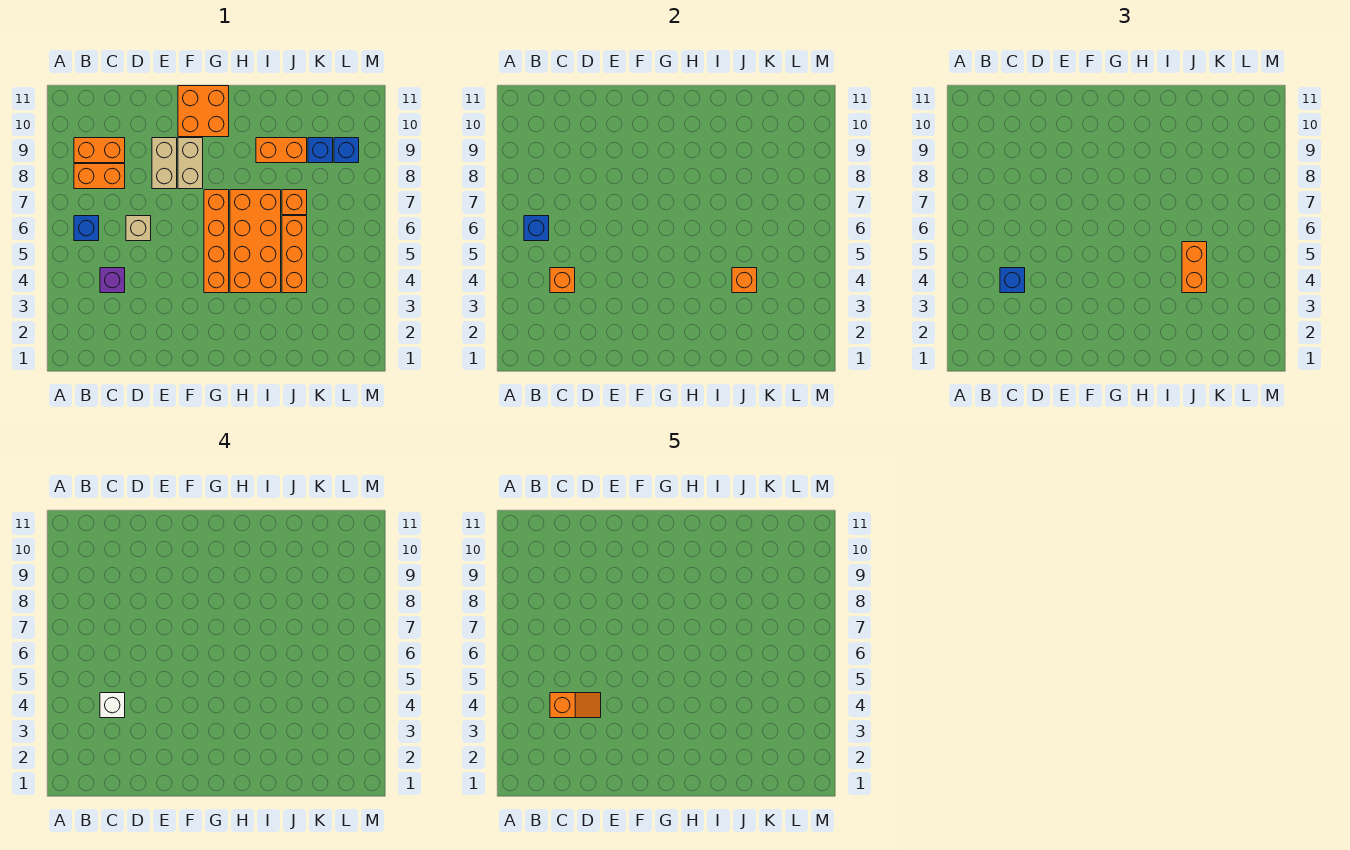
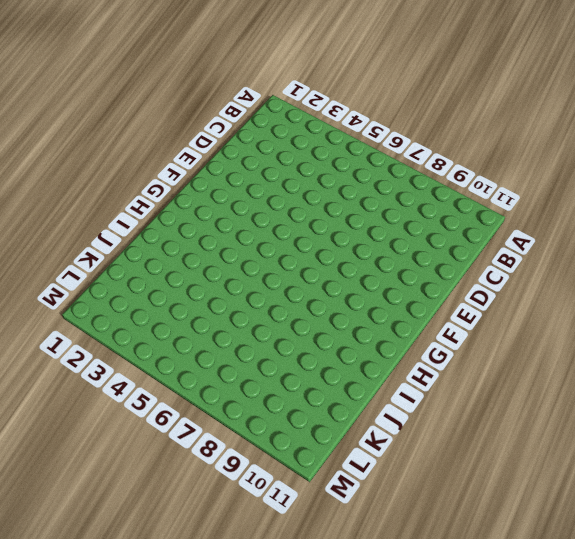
none -> blue brick B6 level 1
none -> orange brick B8:C8 level 1
none -> orange brick B9:C9 level 1

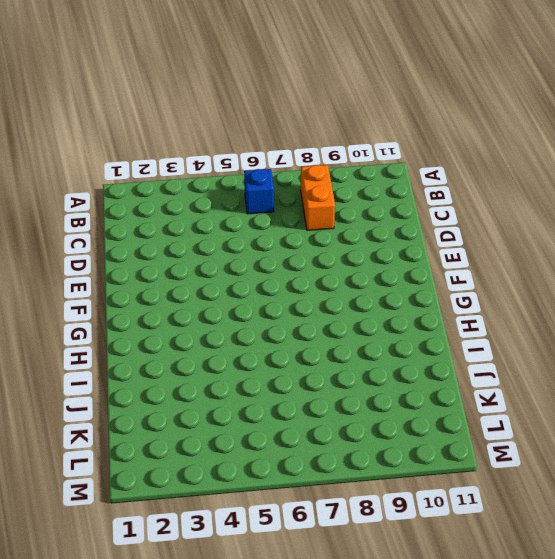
none -> orange brick B9:C9 level 1
none -> purple brick C4 level 1
none -> tan brick D6 level 1

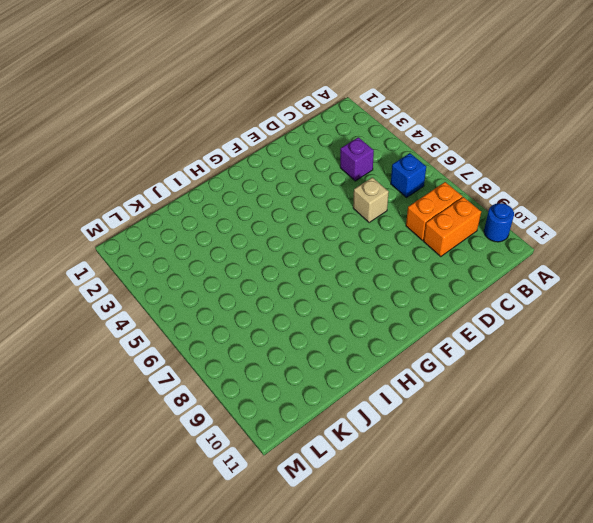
blue round brick A10 level 1 -> none
none -> tan brick E8:E9 level 1
none -> tan brick F8:F9 level 1
none -> orange brick F10:G11 level 1

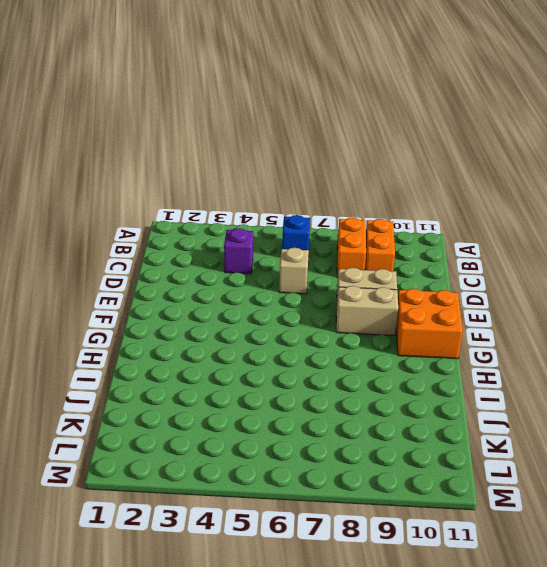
none -> orange brick G4:G7 level 1
none -> orange brick H4:I7 level 1
none -> orange brick I9:J9 level 1

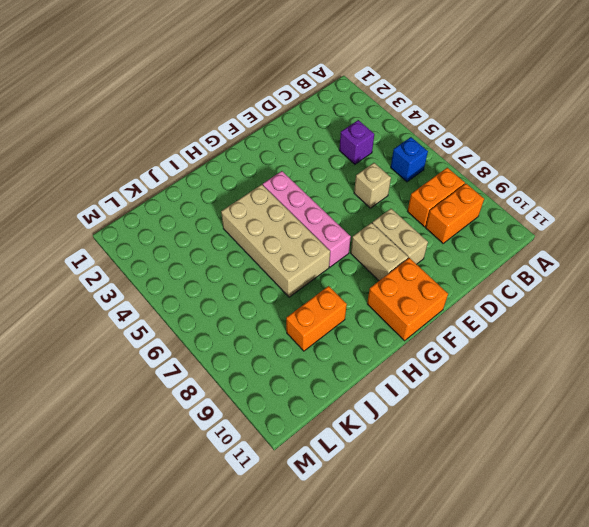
pink brick G4:G7 level 1 -> orange brick G4:G7 level 1
tan brick H4:I7 level 1 -> orange brick H4:I7 level 1
none -> orange brick J4:J6 level 1
none -> orange brick J7 level 1
none -> blue brick K9 level 1

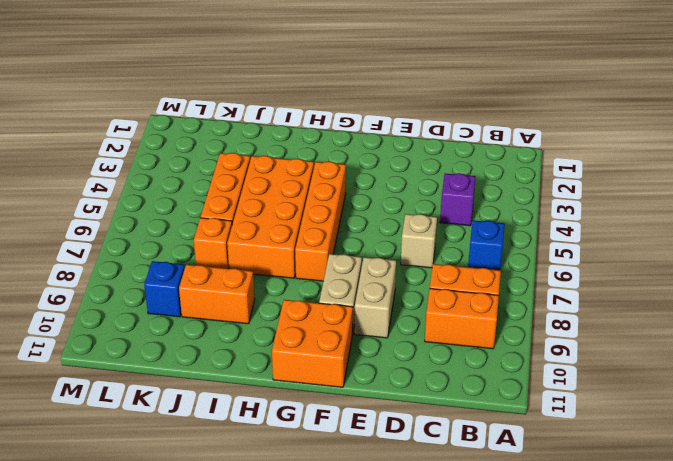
none -> blue brick L9 level 1
none -> blue brick B6 level 2
none -> orange brick C4 level 2

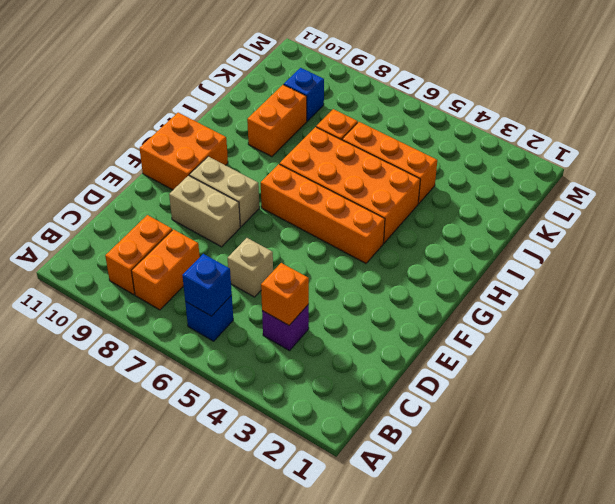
none -> blue brick L9 level 1
none -> orange brick J4 level 2
none -> blue brick C4 level 3

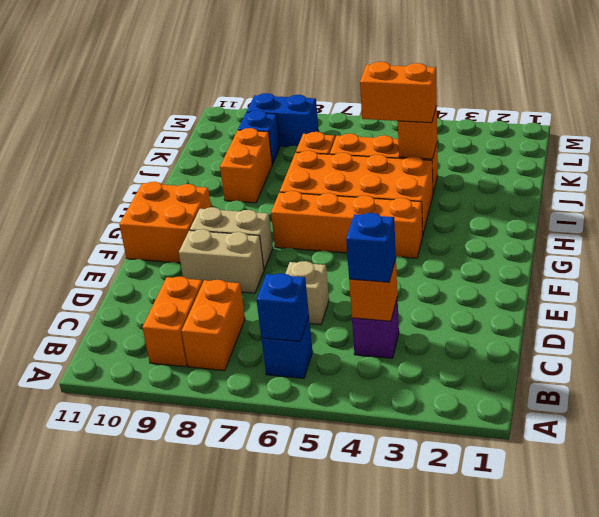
blue brick L8:L9 level 1 -> blue brick L9 level 1
none -> white brick C4 level 4
none -> orange slope C4:D4 level 5 top C

